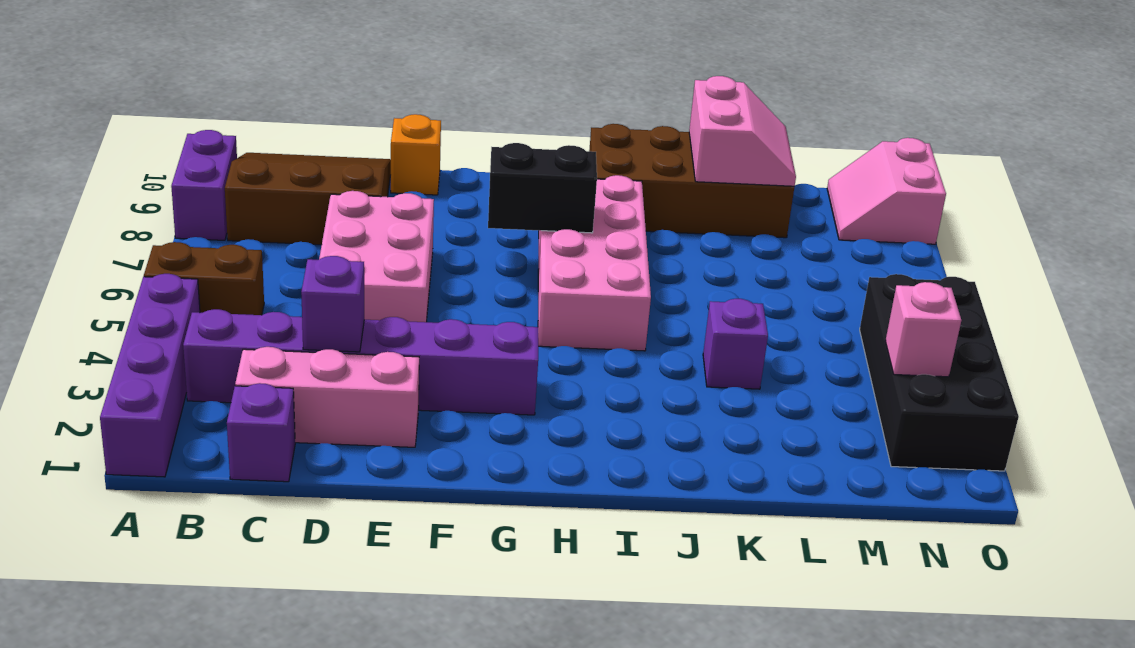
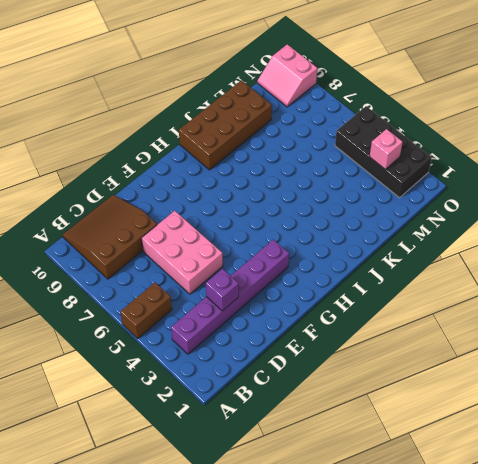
none -> purple brick A1:A4 level 1
none -> purple brick A8:A9 level 1
none -> purple brick C1 level 1

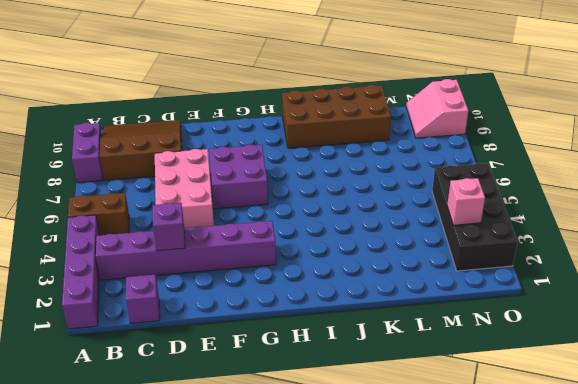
purple brick F6:G7 level 1 -> none
none -> pink brick C2:E2 level 1
none -> orange brick E10 level 1
none -> pink brick H5:I8 level 1

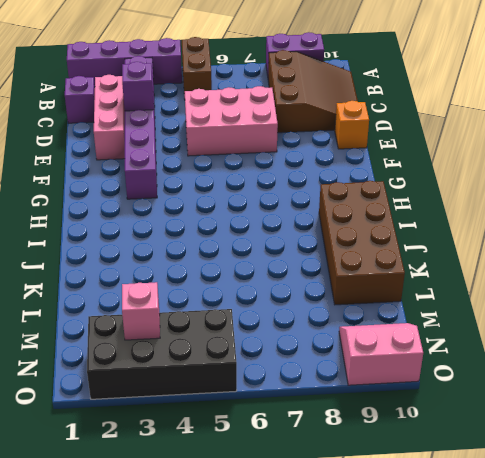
none -> pink brick H5:I8 level 1
none -> purple brick K4 level 1
none -> black brick G7:H7 level 2

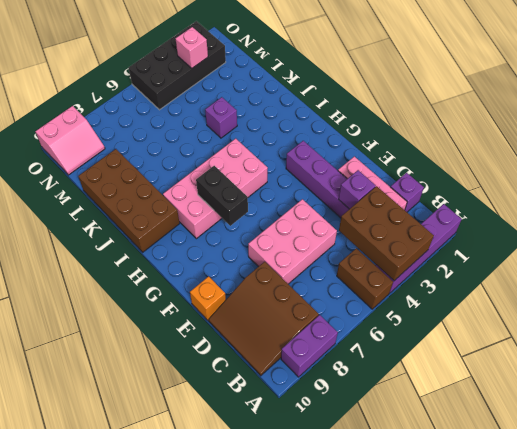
brown brick A3:C4 level 2 -> none
none -> pink slope K9:L10 level 2 top K

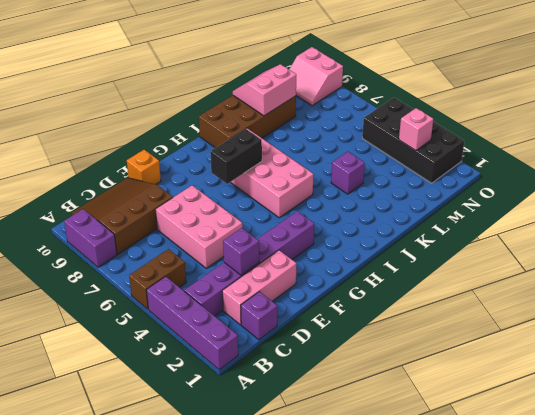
pink slope K9:L10 level 2 top 9 -> pink slope K9:L10 level 2 top K

